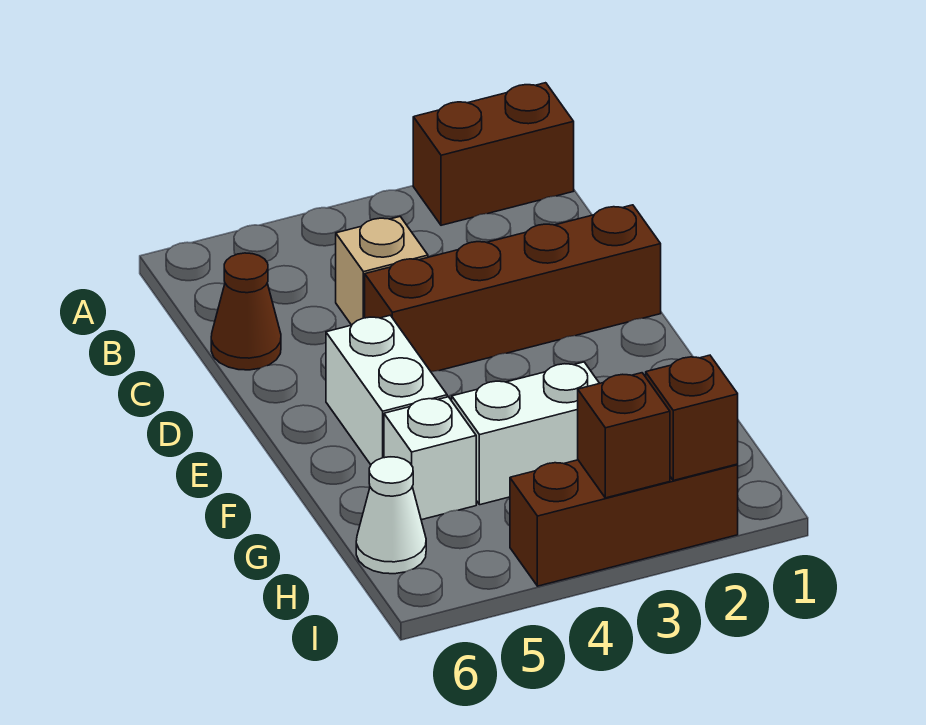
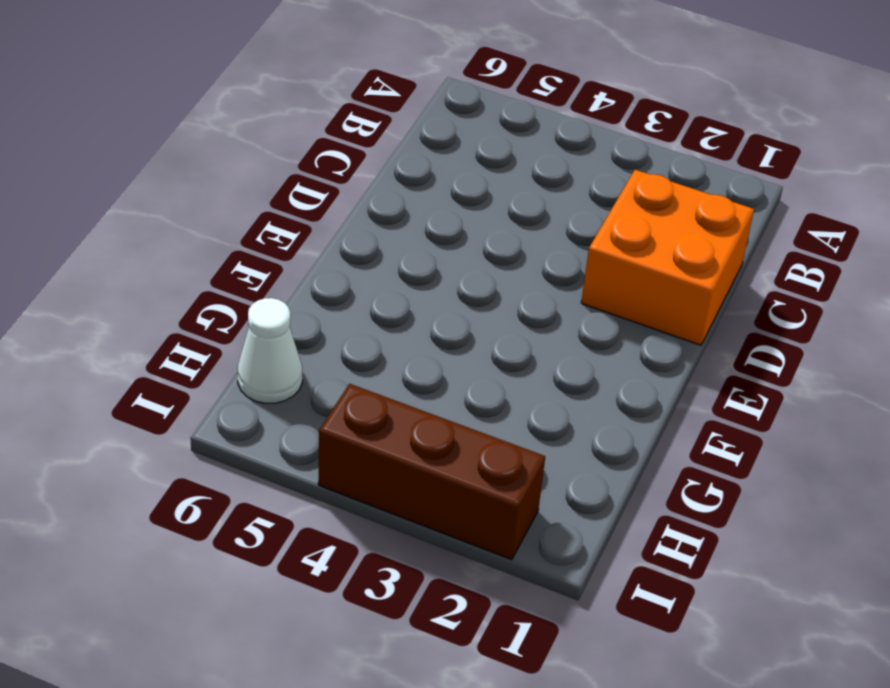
orange brick C1:D2 level 1 -> brown brick D1:D4 level 1
none -> brown brick A1:A2 level 1
none -> tan brick C4 level 1

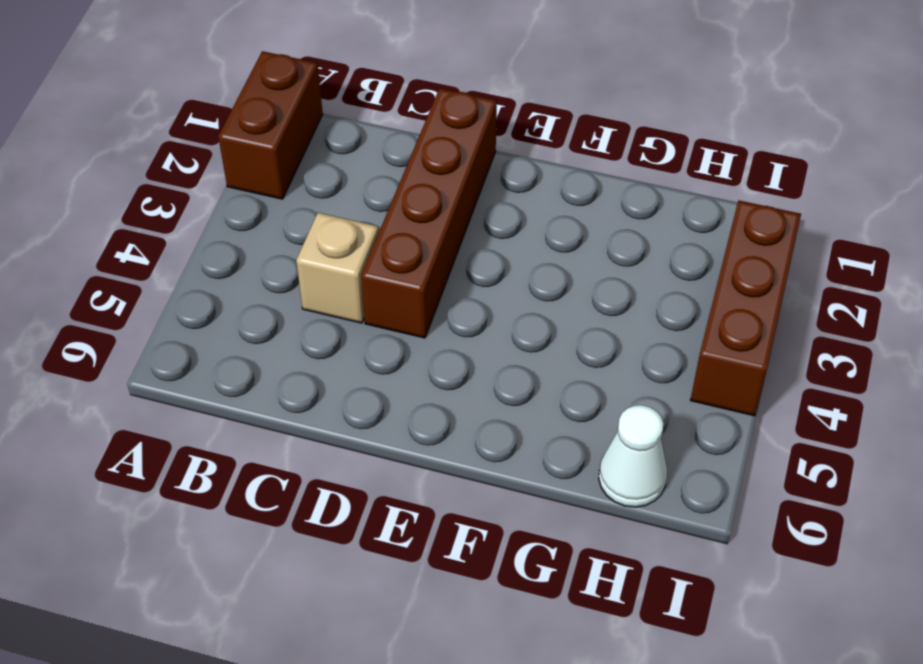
none -> brown cone C6 level 1
none -> white brick E5:F5 level 1

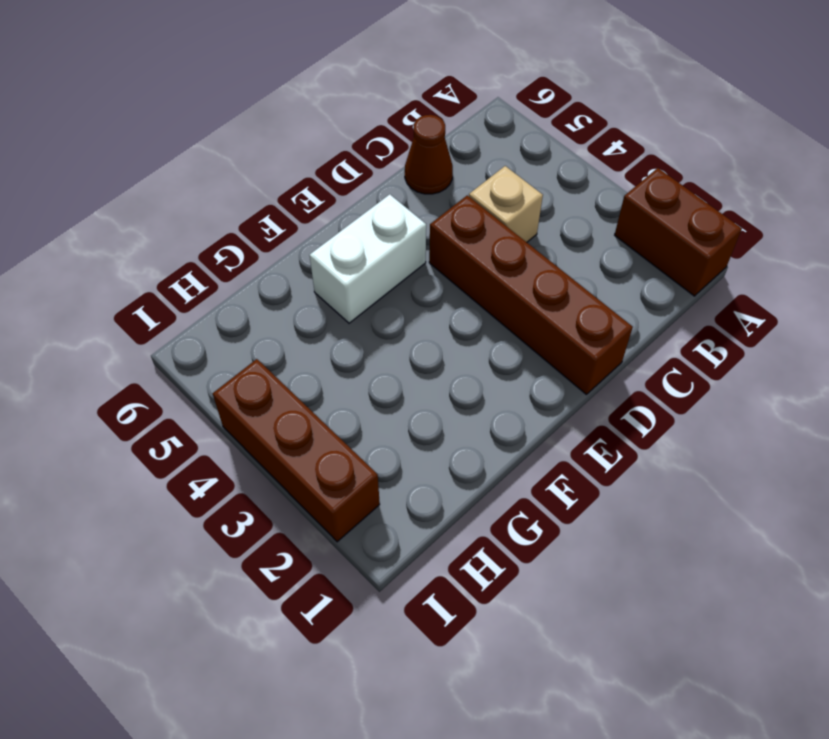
none -> white brick G3:G4 level 1
none -> white brick G5 level 1

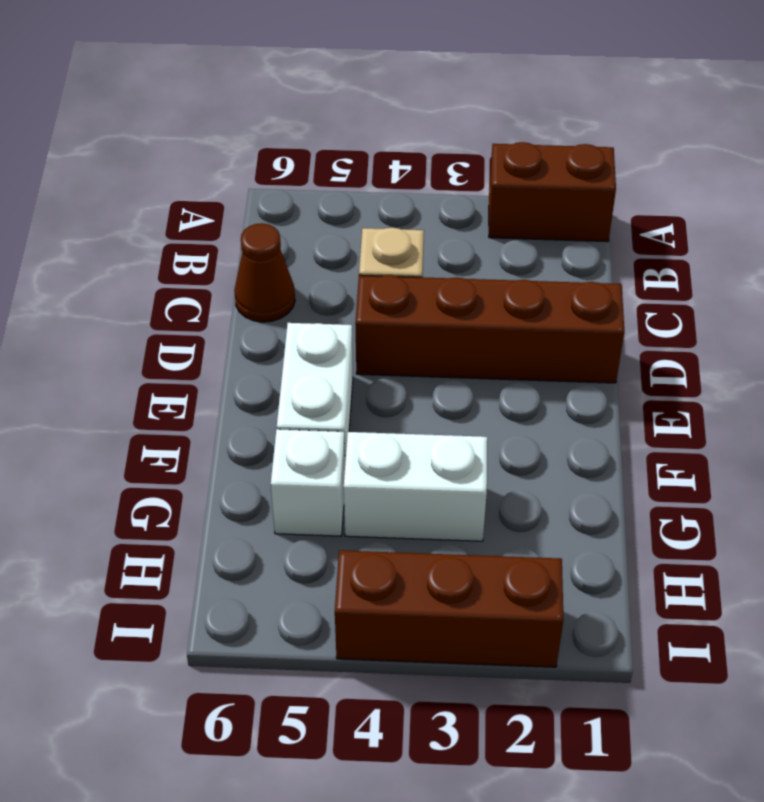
none -> white cone H6 level 1
none -> brown brick I2 level 2

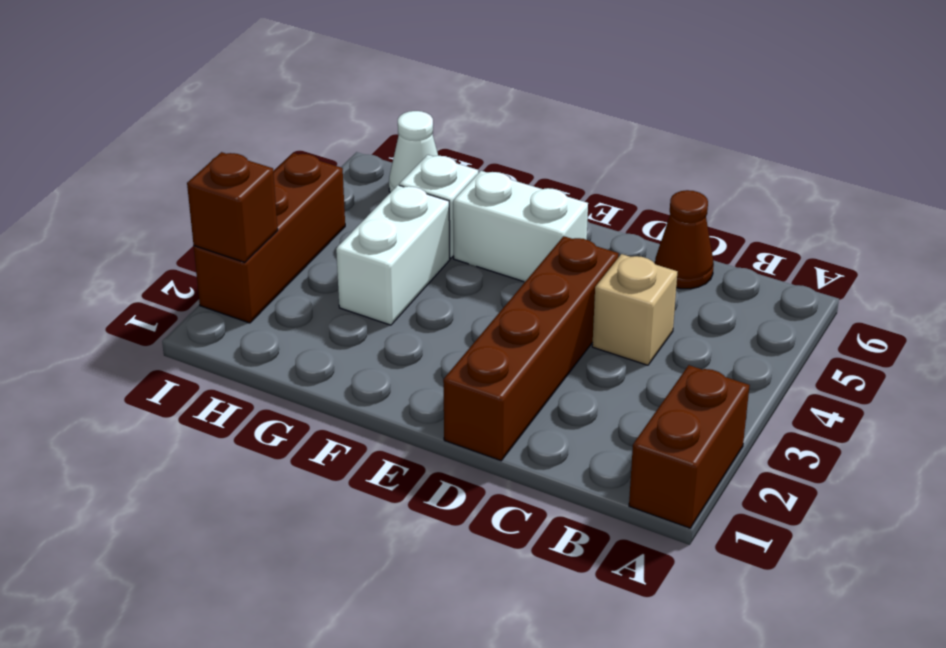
none -> brown brick I3 level 2

